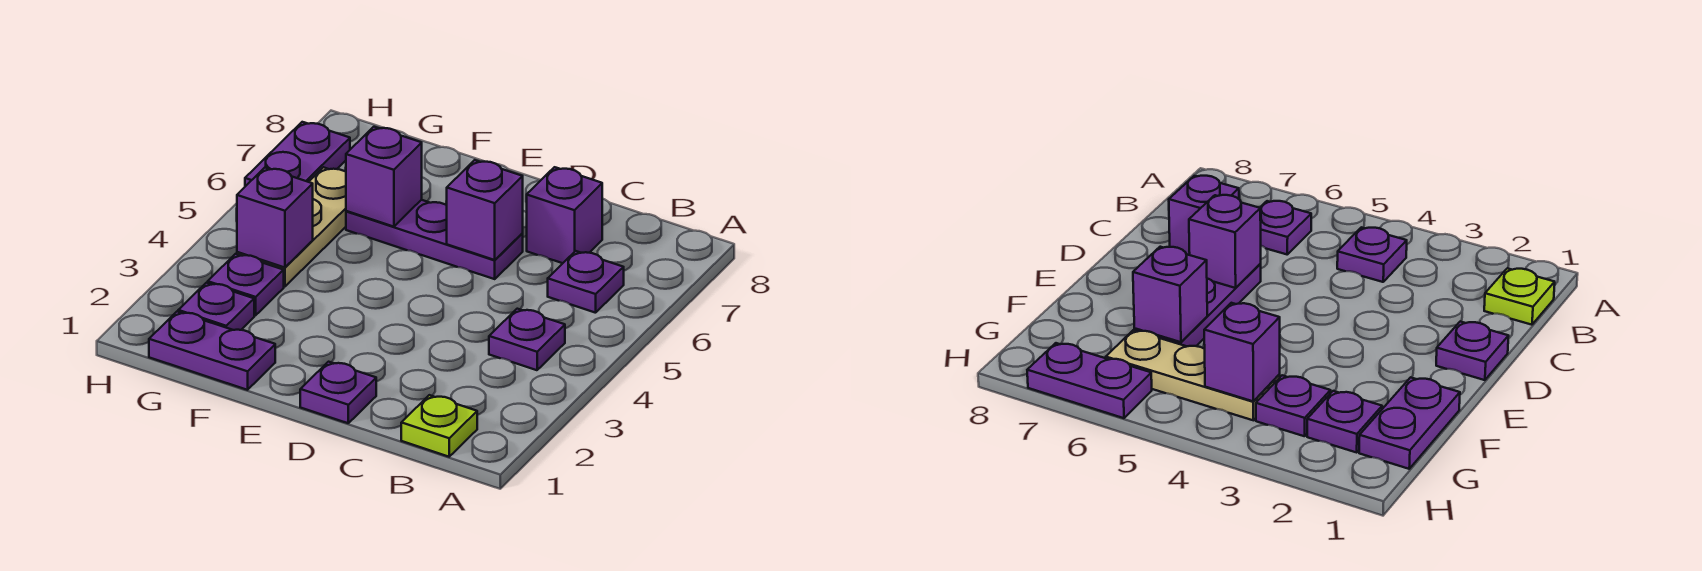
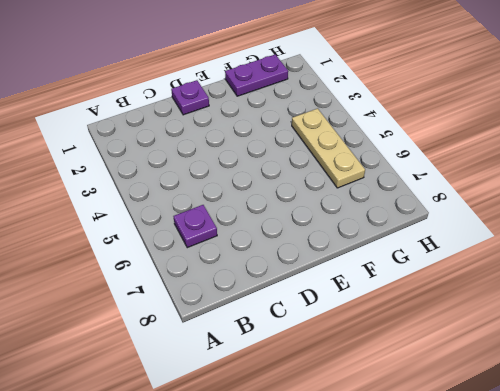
none -> lime plate B1 level 1
none -> purple plate B4 level 1
none -> purple brick C7 level 1

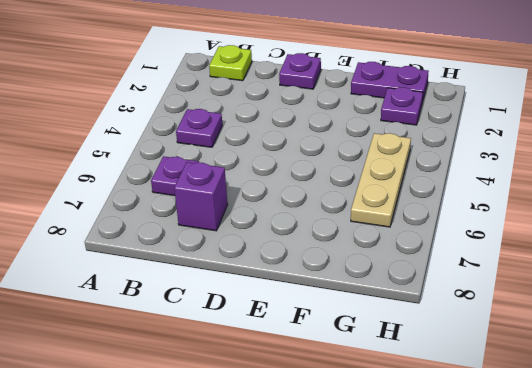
none -> purple plate D6:F6 level 1
none -> purple plate G3 level 1
none -> purple plate H6:H7 level 1

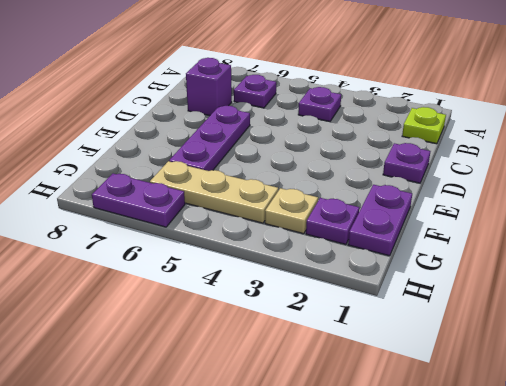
tan plate G3 level 1 -> purple plate G3 level 1
none -> purple brick D6 level 2
none -> purple brick F6 level 2
none -> purple brick G4 level 2

